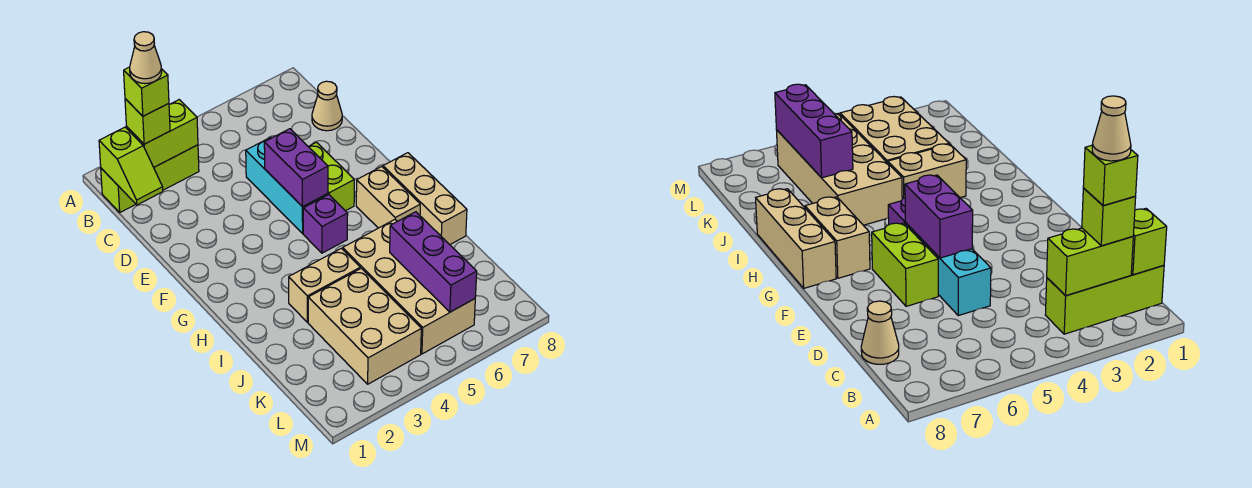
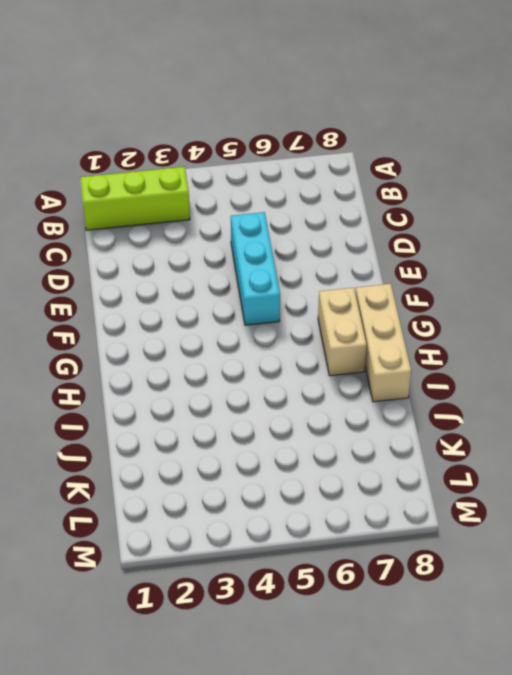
none -> tan cone C8 level 1
none -> lime brick E6:F6 level 1
none -> purple brick G5 level 1

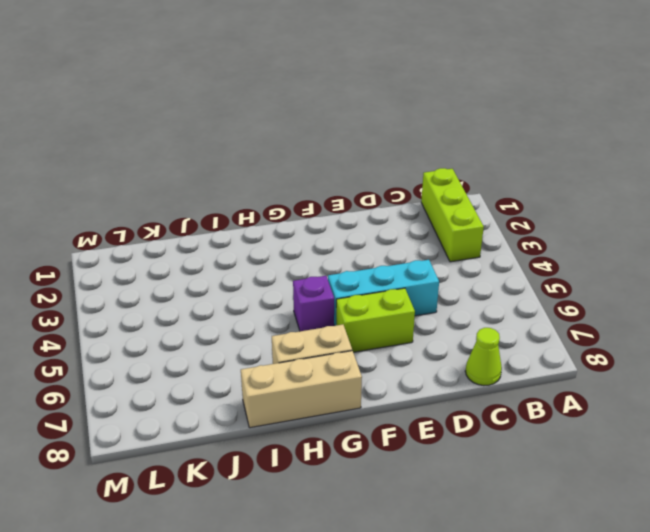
lime cone C8 level 1 -> tan cone C8 level 1
none -> tan brick I3:I4 level 1
none -> tan brick I5:L6 level 1
none -> tan brick J3:L4 level 1

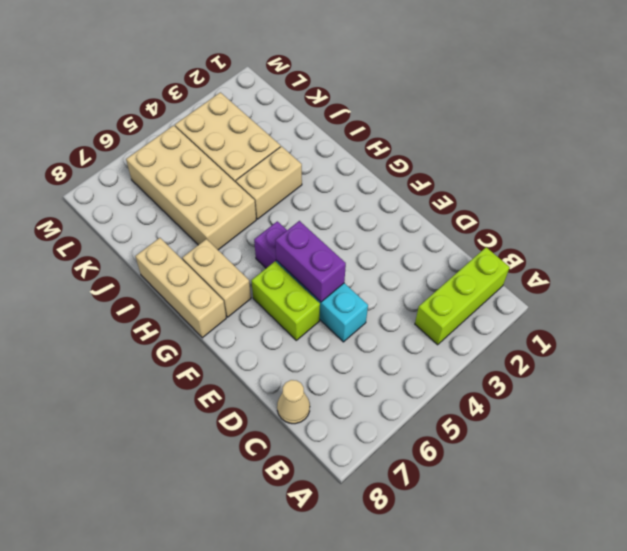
none -> lime slope B1:C1 level 2 top B
none -> lime brick B2:B3 level 2
none -> purple brick J6:L6 level 2

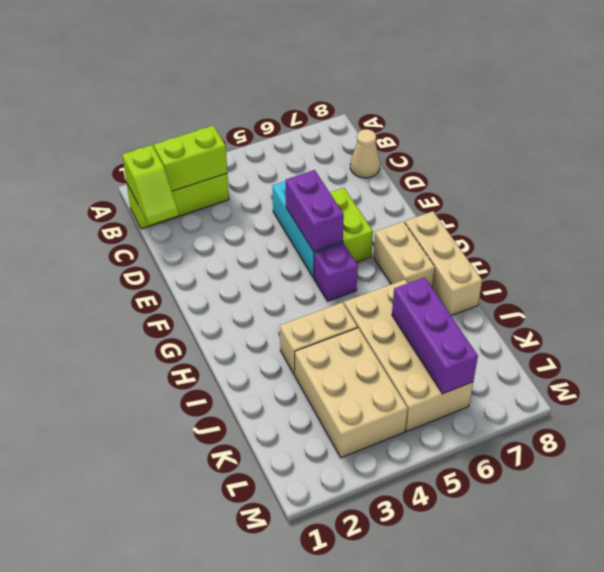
none -> lime brick B2 level 3
none -> lime brick B2 level 4
none -> tan cone B2 level 5

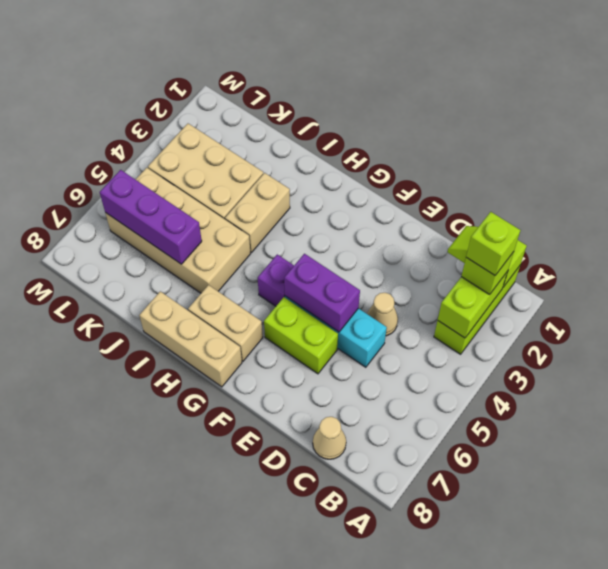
tan cone D4 level 1 -> tan cone B2 level 5

